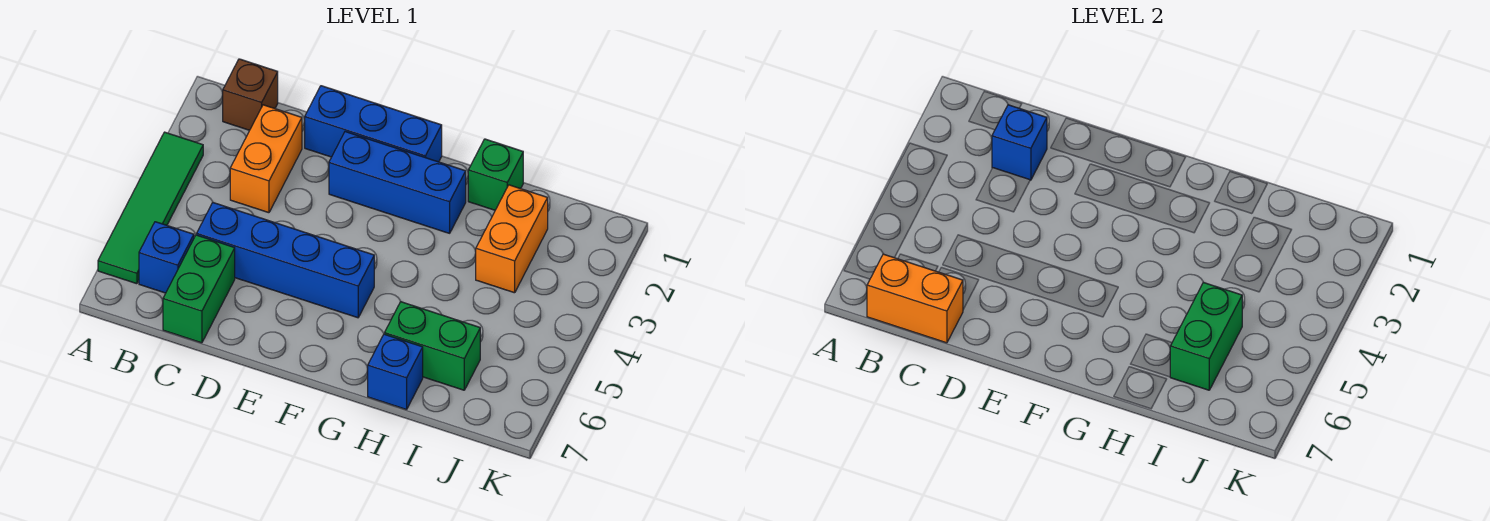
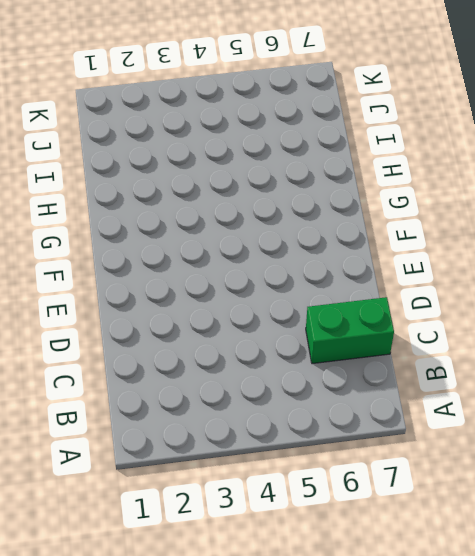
none -> green tile A3:A6 level 1
none -> brown brick B1 level 1
none -> blue brick B6 level 1

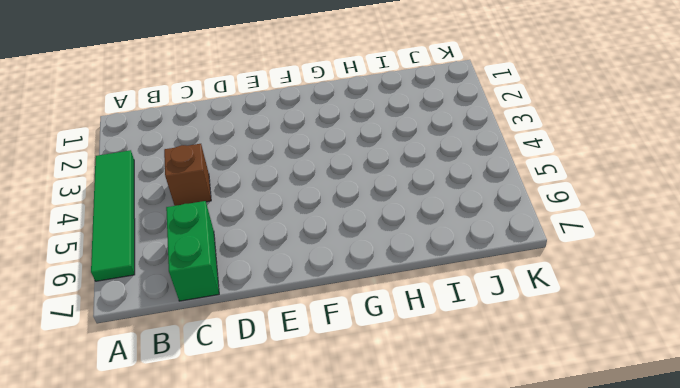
brown brick C4 level 1 -> brown brick B1 level 1
none -> blue brick B6 level 1
none -> orange brick C2:C3 level 1
none -> blue brick C5:F5 level 1

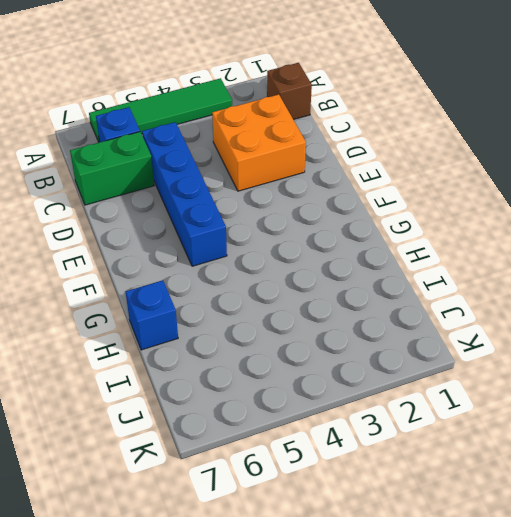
orange brick C2:D3 level 1 -> orange brick C2:C3 level 1
none -> blue brick D1:F1 level 1
none -> blue brick E2:G2 level 1
none -> green brick H1 level 1

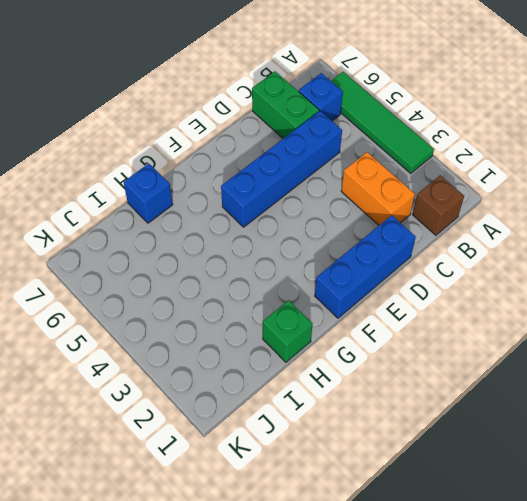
none -> blue brick E2:G2 level 1
none -> green brick H6:I6 level 1
none -> orange brick I2:I3 level 1

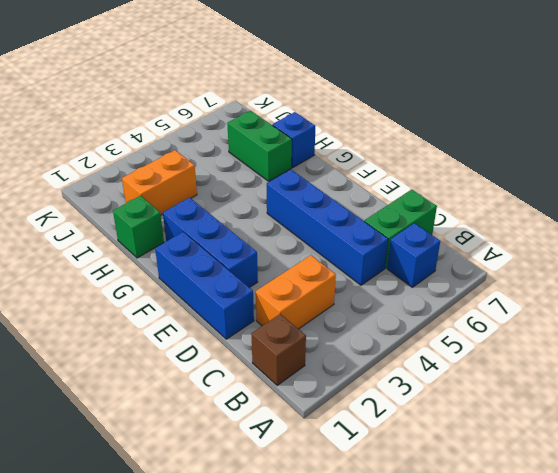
none -> green tile A3:A6 level 1
none -> orange brick B7:C7 level 2
none -> blue brick C2 level 2

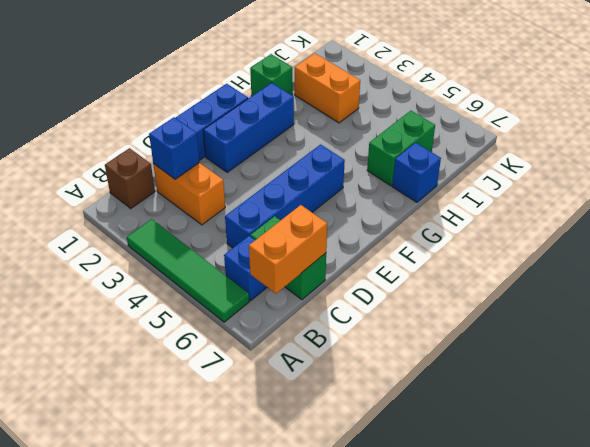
none -> green brick I5:I6 level 2

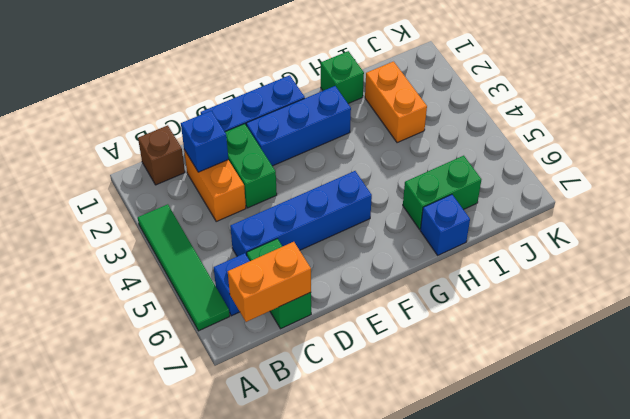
green brick D2:D3 level 1 -> green brick I5:I6 level 2

